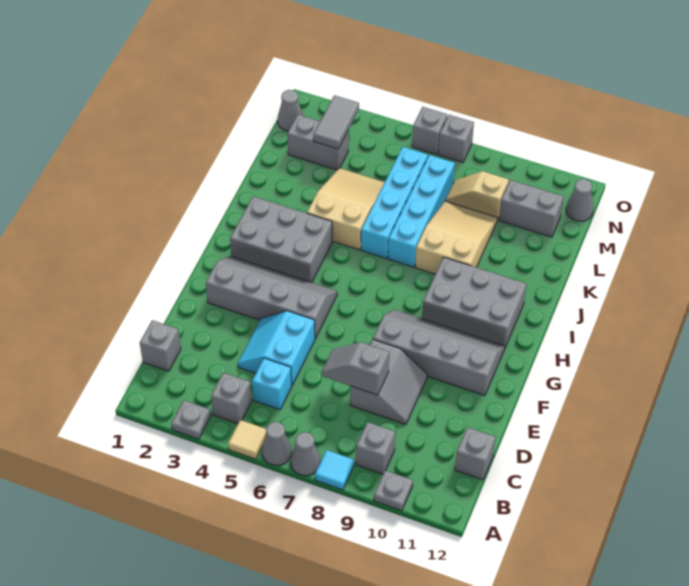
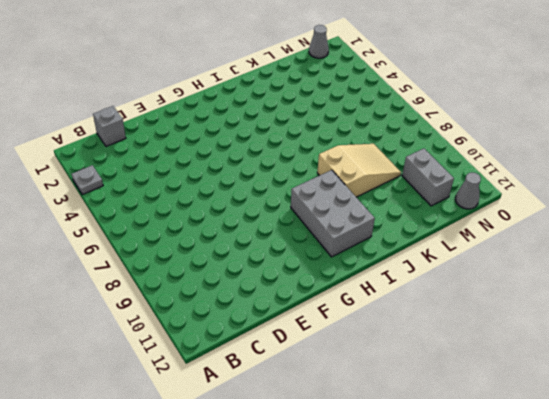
none -> tan tile A5 level 1
none -> grey cone A6 level 1
none -> grey cone A7 level 1
none -> cyan tile A8 level 1

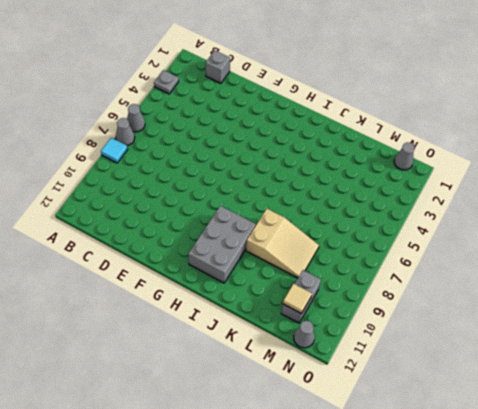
tan tile M11 level 2 -> tan tile A5 level 1
none -> grey plate A10 level 1
none -> grey brick B4 level 1
none -> grey brick B9 level 1
none -> cyan brick C5 level 1

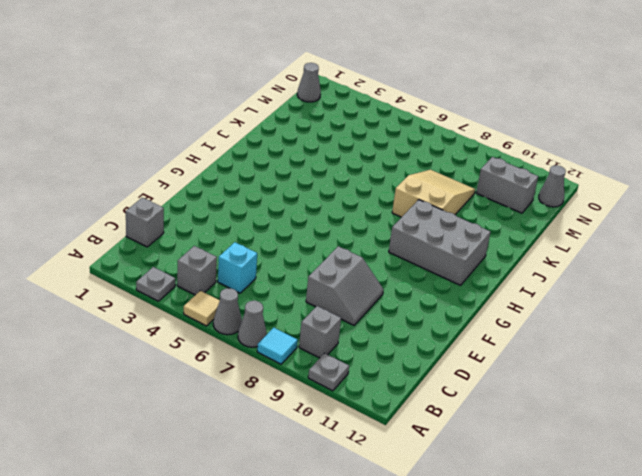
none -> grey brick C12 level 1
none -> cyan slope D4:E5 level 1 top 5
none -> grey slope F2:G5 level 1 top F
none -> grey slope F8:G11 level 1 top F

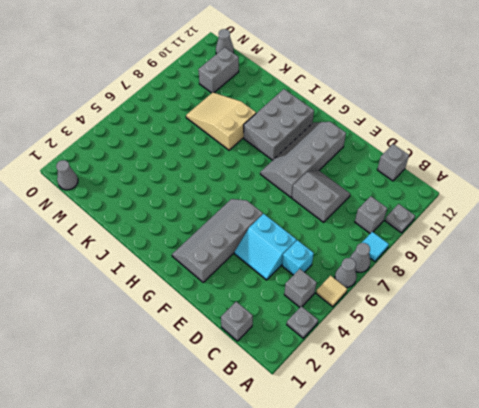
none -> grey brick H2:I4 level 1
none -> tan slope J4:L5 level 1 top J
none -> cyan brick J6:M6 level 1
none -> cyan brick J7:M7 level 1

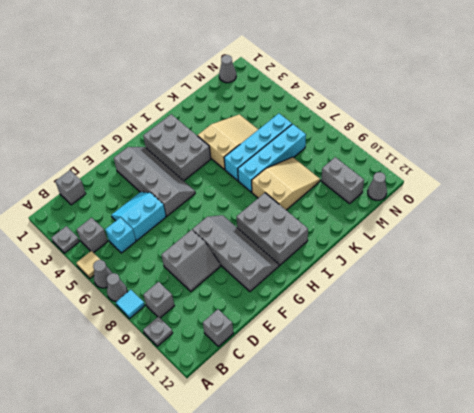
none -> grey brick M2:M3 level 1
none -> tan slope M8:M9 level 1 top 9
none -> grey brick O6 level 1
none -> grey brick O7 level 1

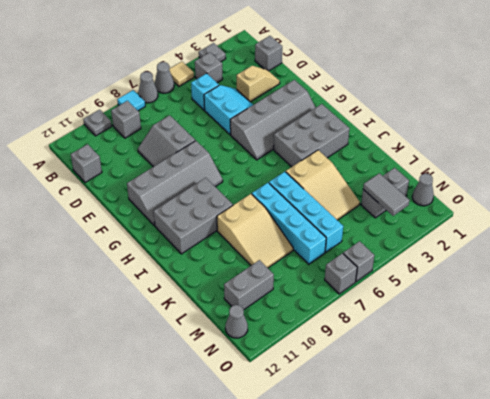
tan slope D2:D3 level 1 top 3 -> tan slope M8:M9 level 1 top 9
none -> grey slope D7:D8 level 2 top 8

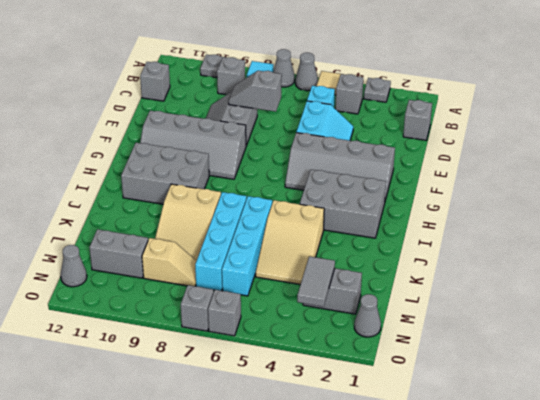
grey slope D7:D8 level 2 top 7 -> grey slope D7:D8 level 2 top 8

